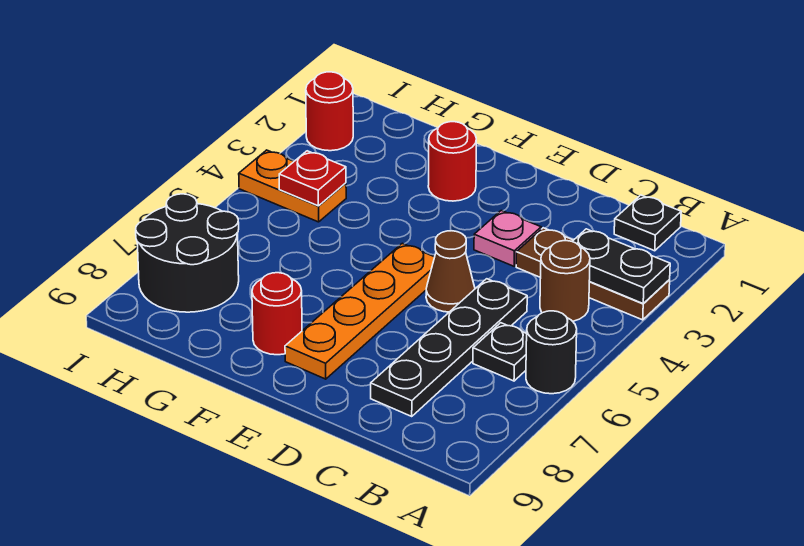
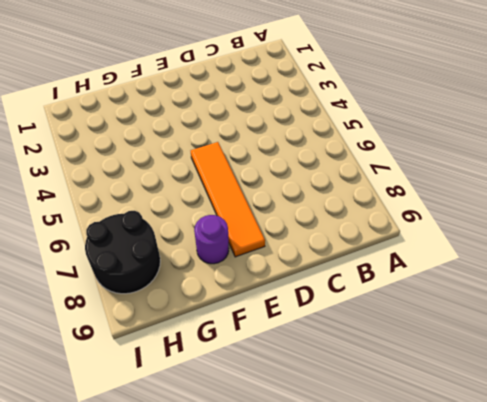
orange tile E5:E8 level 1 -> orange plate E5:E8 level 1
purple round brick F8 level 1 -> red round brick F8 level 1
none -> brown plate A3:C3 level 1
none -> black round brick A6 level 1
none -> black plate B1 level 1

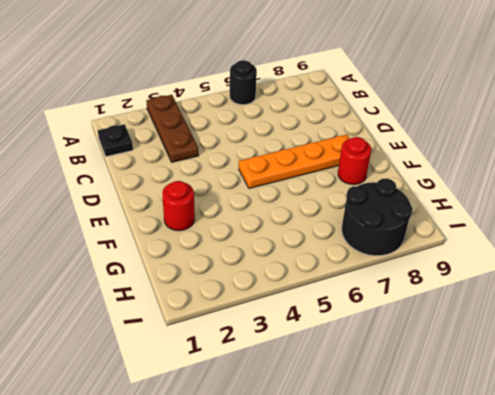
none -> brown round brick B4 level 1
none -> black plate B6 level 1
none -> black plate C5:C8 level 1

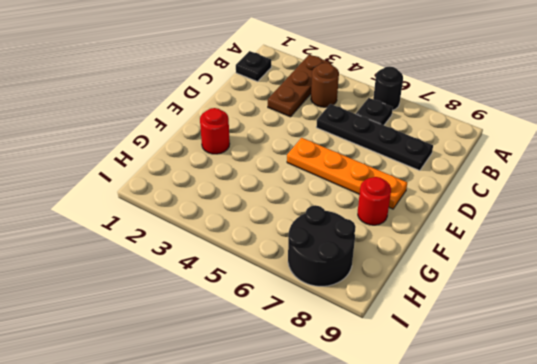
none -> pink plate D3 level 1
none -> brown cone D5 level 1
none -> orange plate H4:I4 level 1

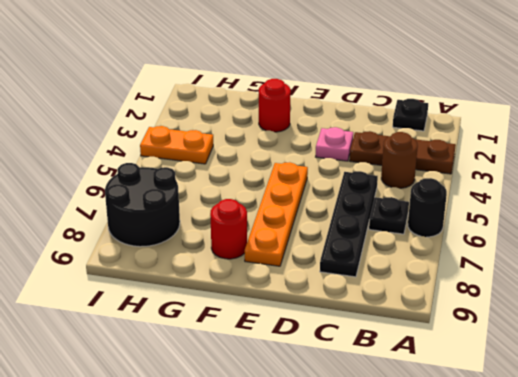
none -> brown cone D5 level 1
none -> red round brick I2 level 1
none -> black plate A3:B3 level 2

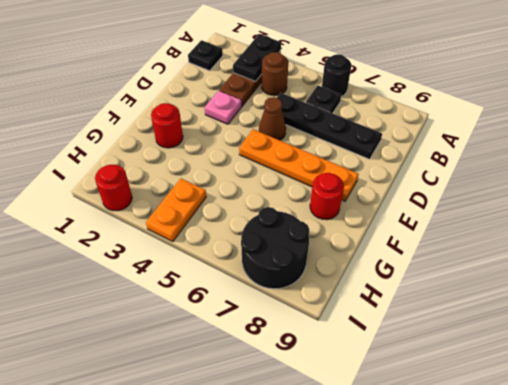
none -> red plate H4 level 2

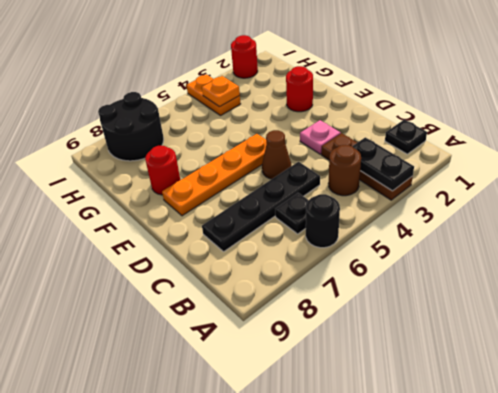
orange plate H4 level 2 -> red plate H4 level 2

